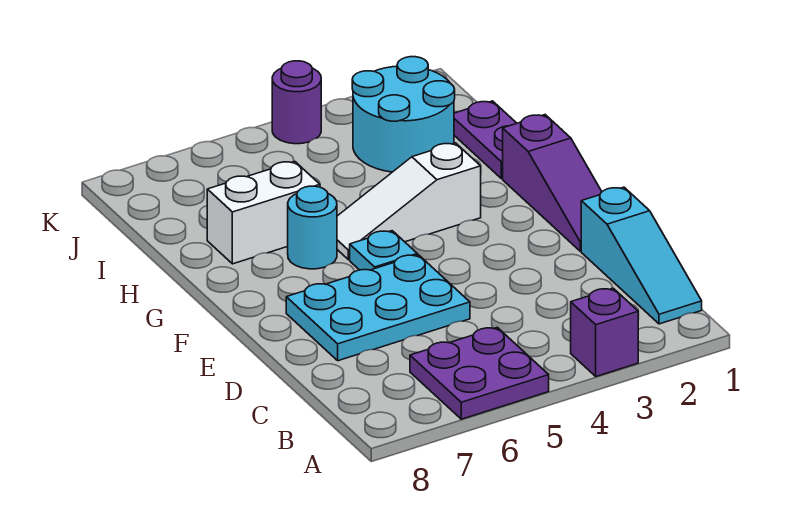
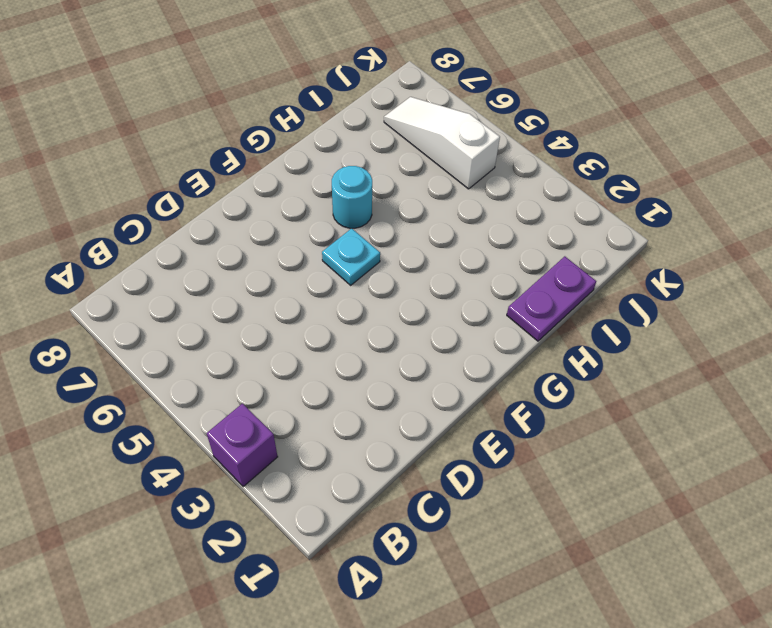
white slope J5:J7 level 1 top 5 -> white slope G3:G5 level 1 top 3
none -> purple plate A5:B6 level 1
none -> cyan slope B1:D1 level 1 top D
none -> cyan plate D5:E7 level 1

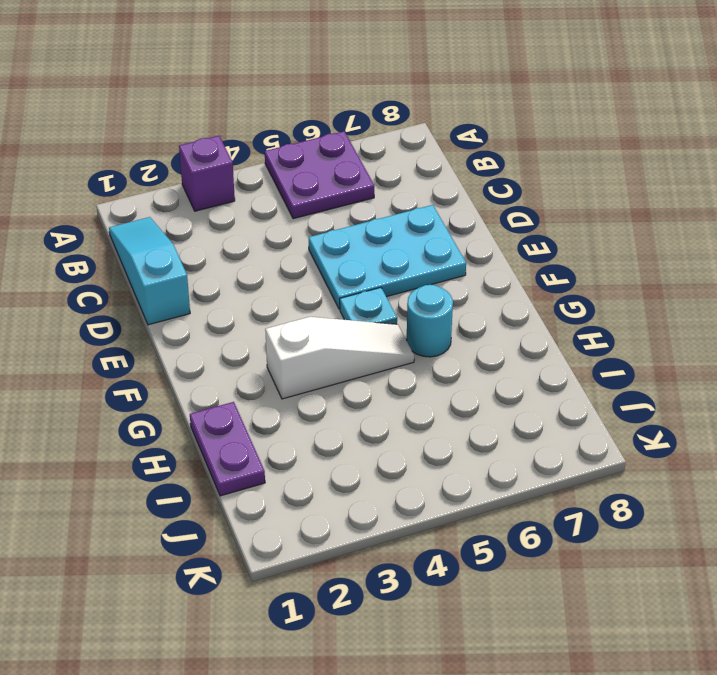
none -> purple slope E1:G1 level 1 top G
none -> white brick H6:H7 level 1
none -> cyan round brick I2:J3 level 1

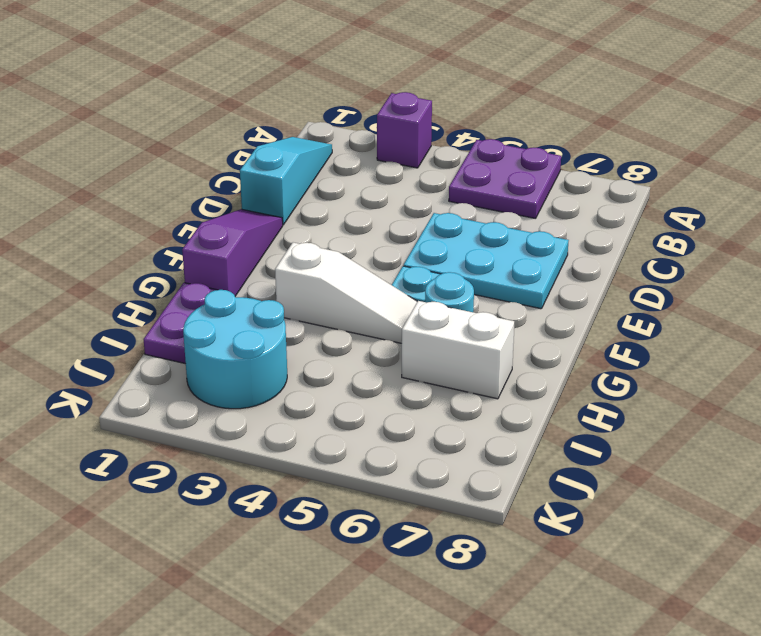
none -> purple round brick K4 level 1

